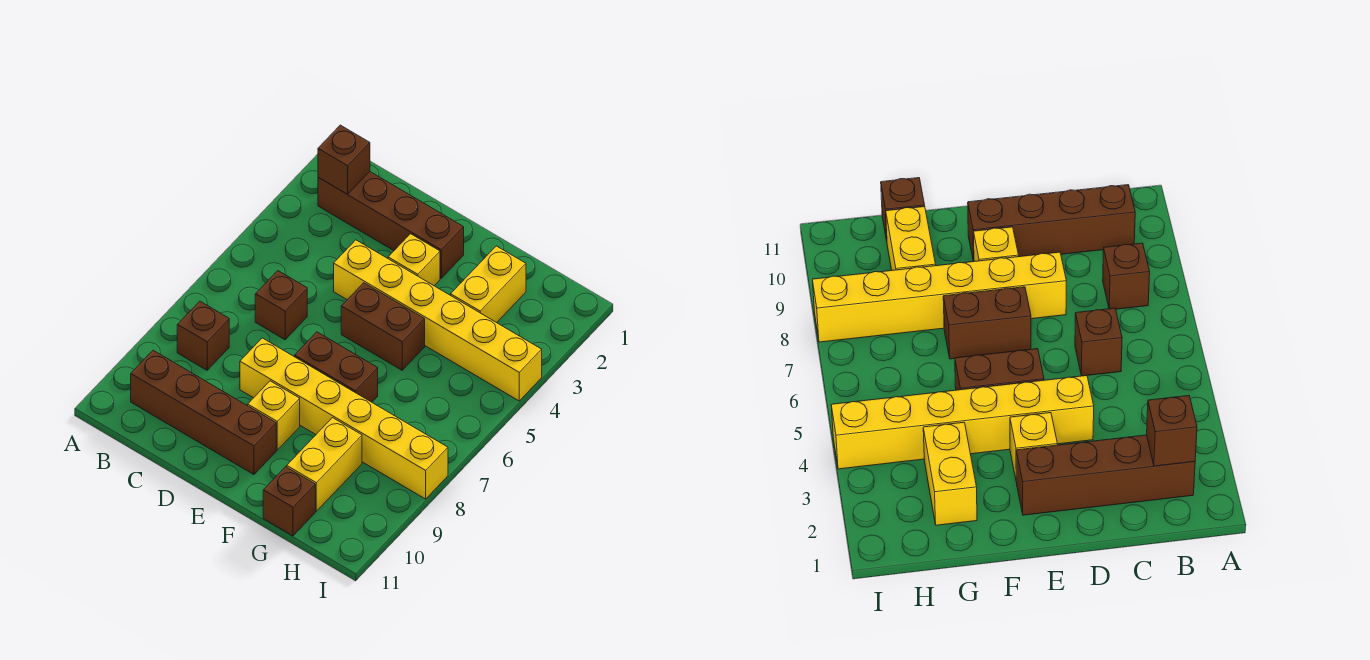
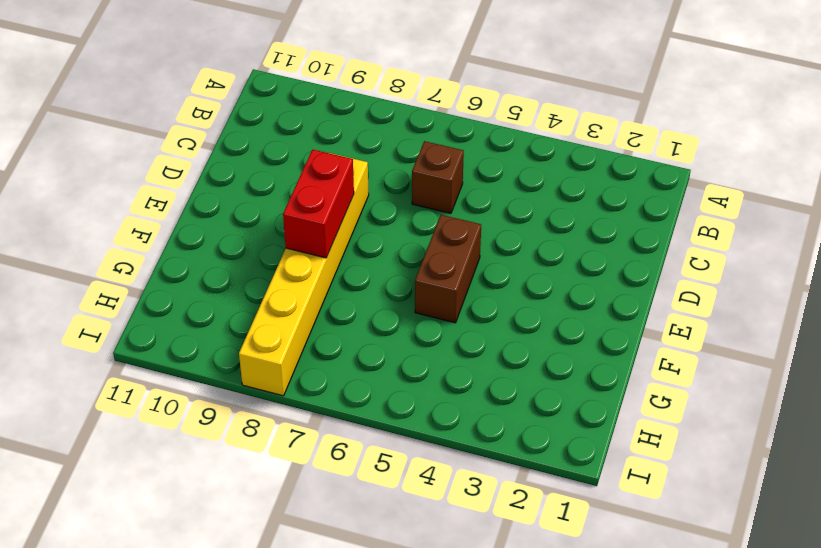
red brick E8:F8 level 2 -> none
none -> brown brick B2:E2 level 1
none -> brown brick B8 level 1
none -> brown brick B10:E10 level 1

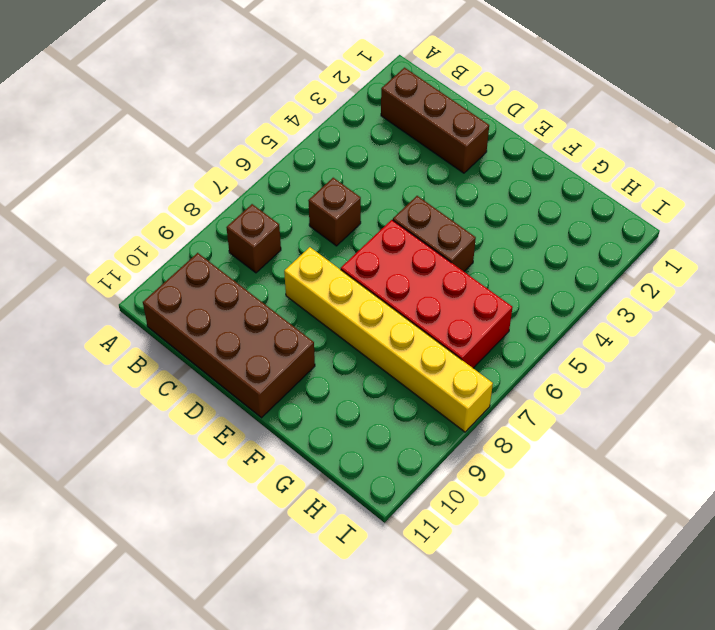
brown brick B2:D2 level 1 -> brown brick B2:E2 level 1
brown brick B10:E11 level 1 -> brown brick B10:E10 level 1
red brick E6:H7 level 1 -> brown brick E7:F7 level 1
none -> yellow brick D4:I4 level 1
none -> yellow brick E3 level 1
none -> yellow brick E9 level 1

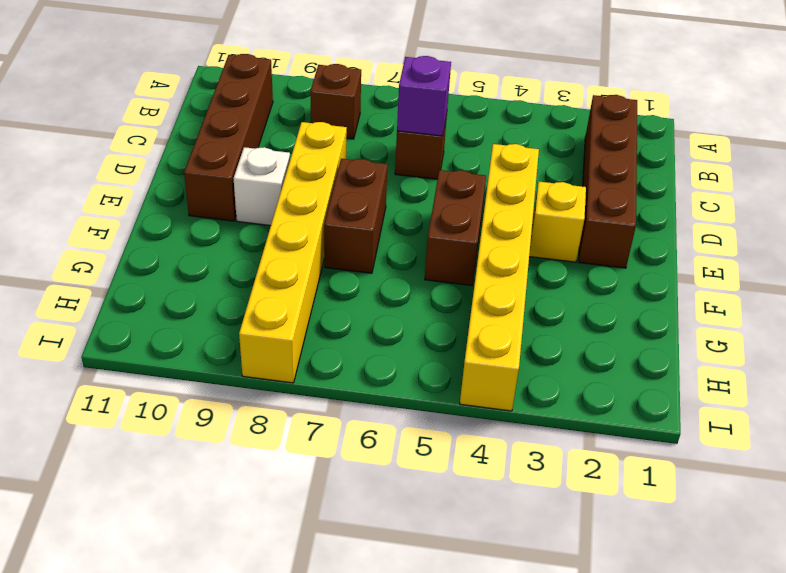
purple brick C6 level 2 -> none
white brick E9 level 1 -> yellow brick E9 level 1
none -> yellow brick G2:G3 level 1
none -> yellow brick G9:G10 level 1
none -> brown brick G11 level 1

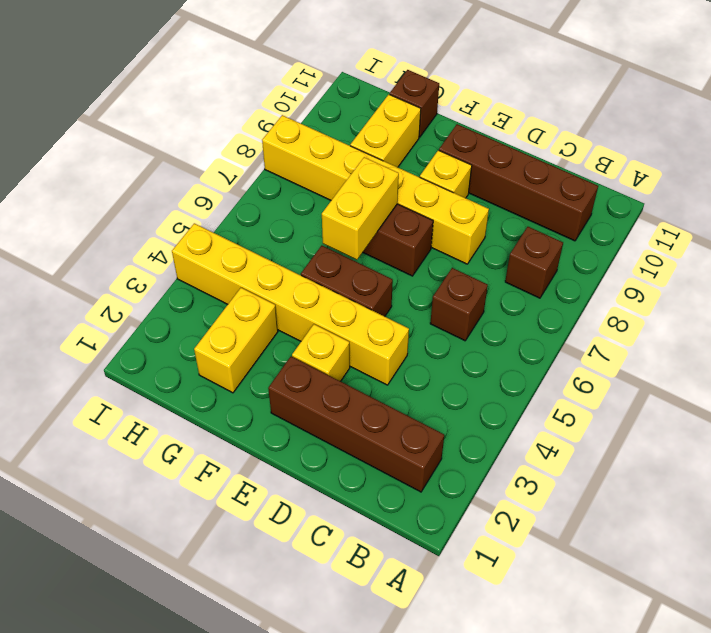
yellow brick F6:F7 level 2 -> none
none -> brown brick B2 level 2

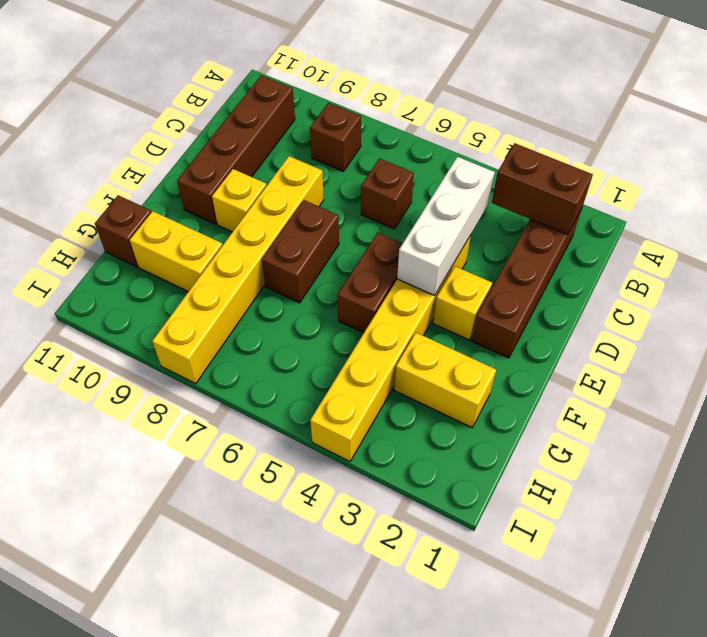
brown brick B2:B3 level 2 -> brown brick B2 level 2
white brick C4:E4 level 2 -> none

